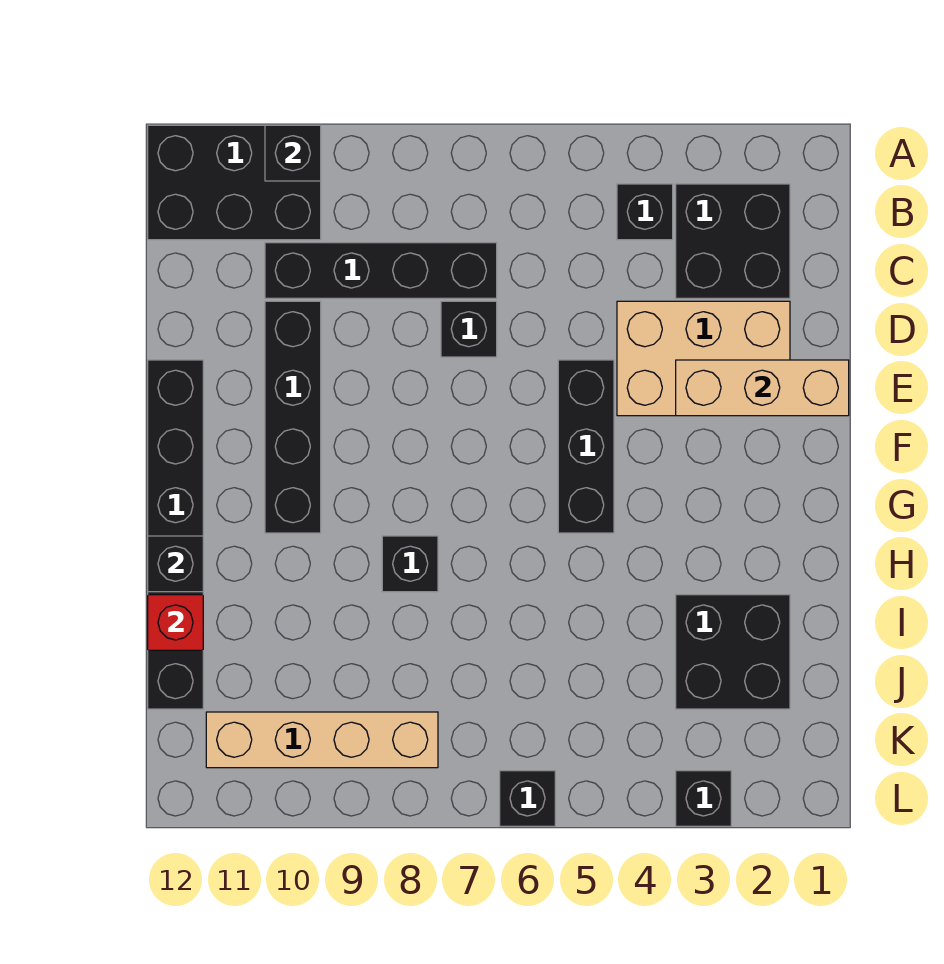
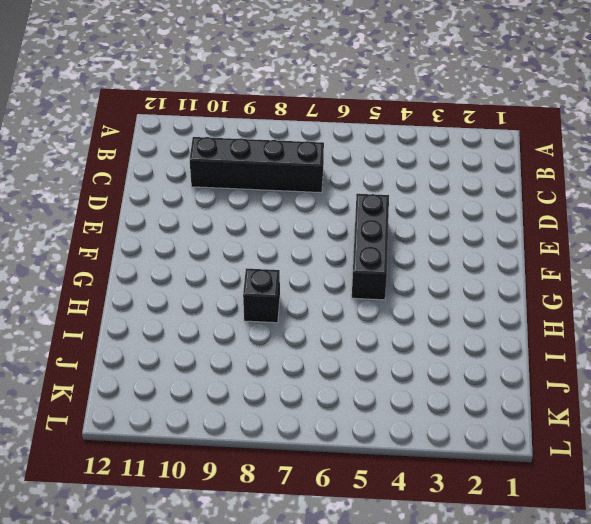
none -> black brick A10:B12 level 1
none -> black brick B2:C3 level 1
none -> black brick B4 level 1

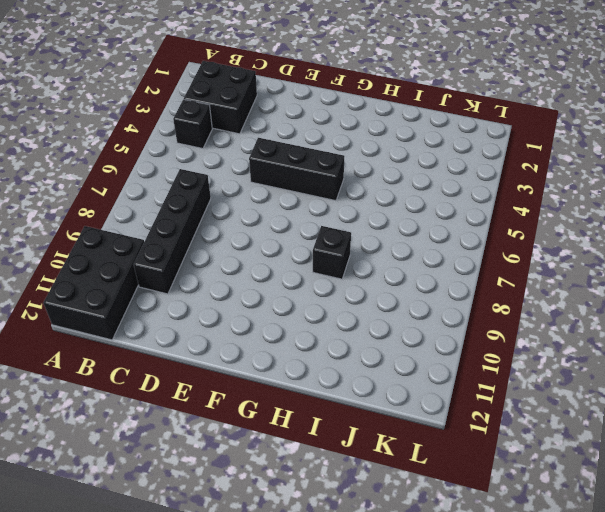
none -> tan brick D2:E4 level 1
none -> black brick D7 level 1
none -> black brick D10:G10 level 1

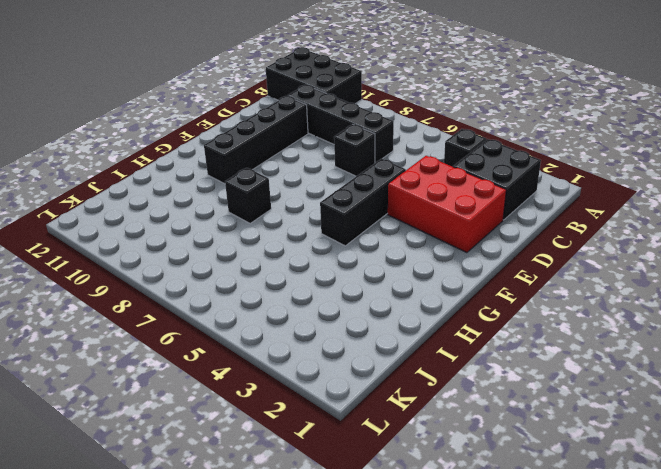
red brick D2:E4 level 1 -> tan brick D2:E4 level 1
none -> black brick E12:J12 level 1
none -> black brick I2:J3 level 1
none -> tan brick K8:K11 level 1

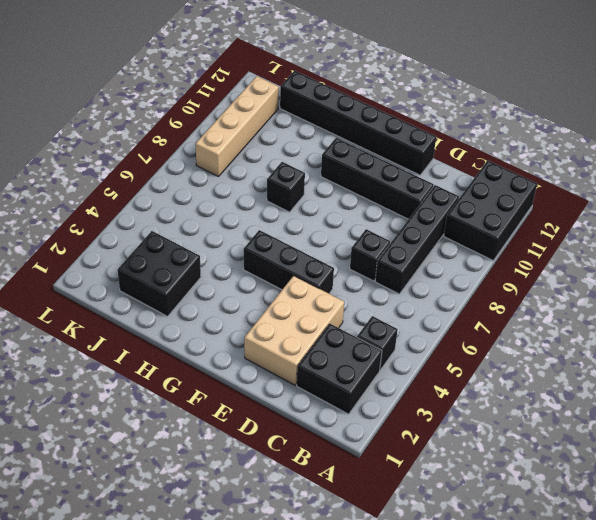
none -> black brick L3 level 1
none -> black brick L6 level 1
none -> black brick A10 level 2

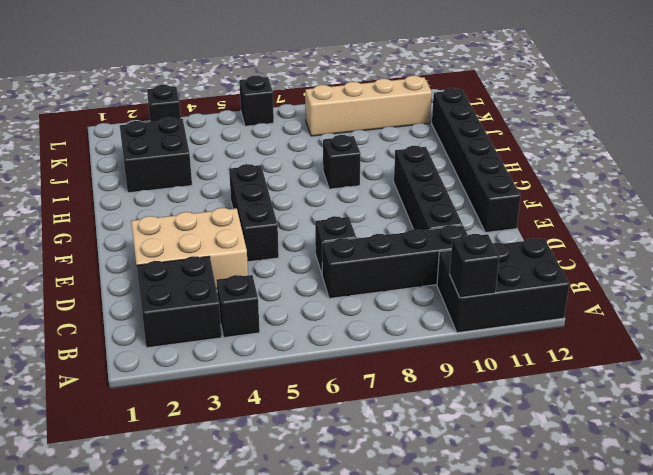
none -> tan brick E1:E3 level 2
none -> black brick H12 level 2
none -> red brick I12 level 2

